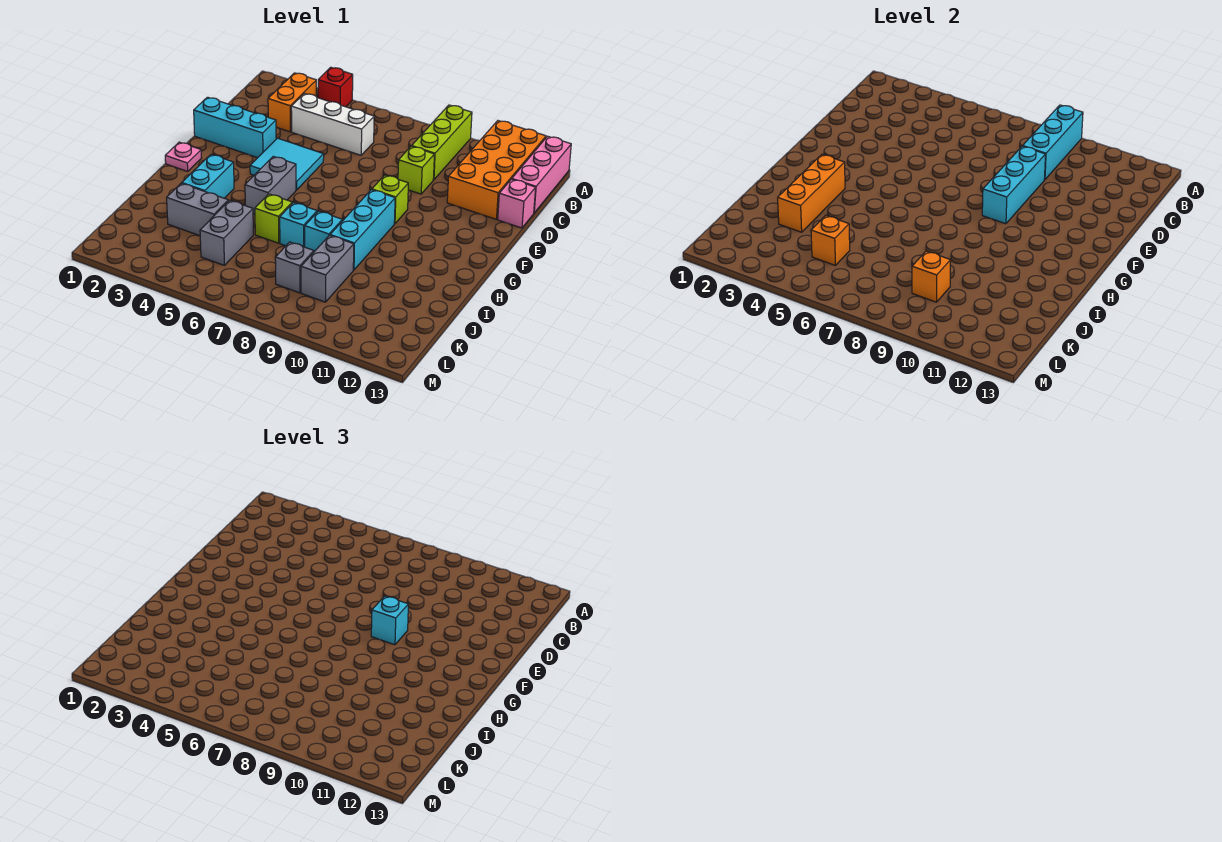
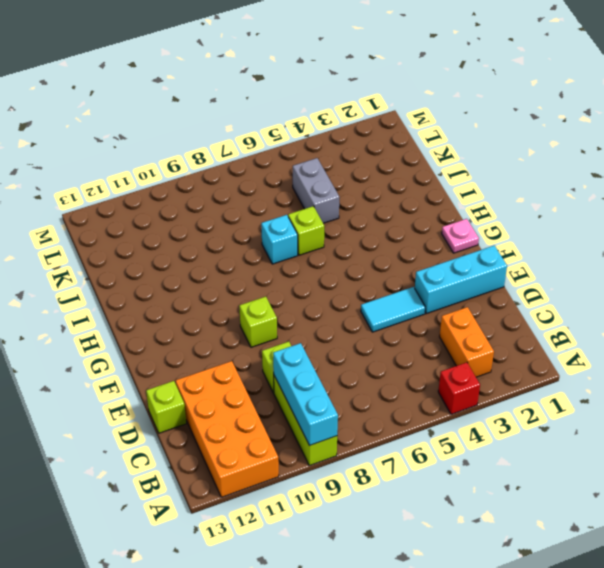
lime brick D13 level 1 -> pink brick D13 level 1
cyan tile E4:E5 level 1 -> cyan tile E4:F5 level 1
none -> pink brick A13:C13 level 1
none -> white brick C4:C6 level 1
none -> grey brick G5:H5 level 1

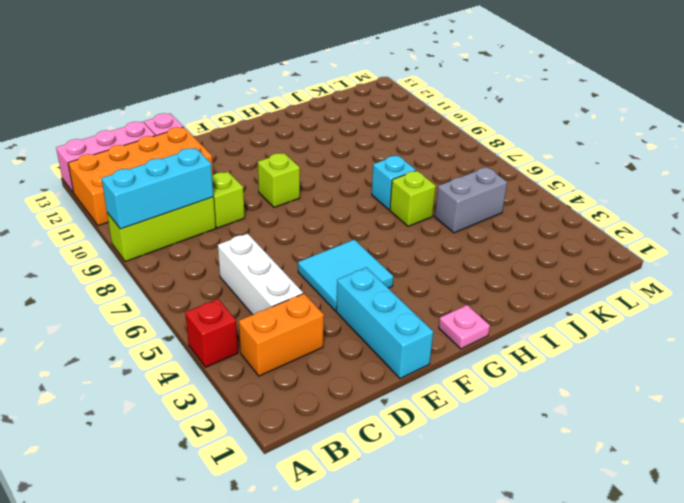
none -> grey brick G5:H5 level 1
none -> cyan brick G9:I9 level 1
none -> cyan brick H3:I3 level 1

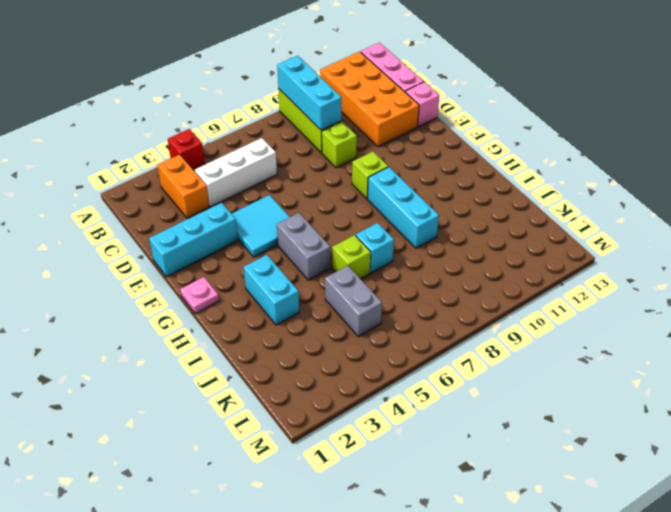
none -> cyan brick I8 level 1
none -> grey brick J3:J4 level 1
none -> grey brick J9:K9 level 1

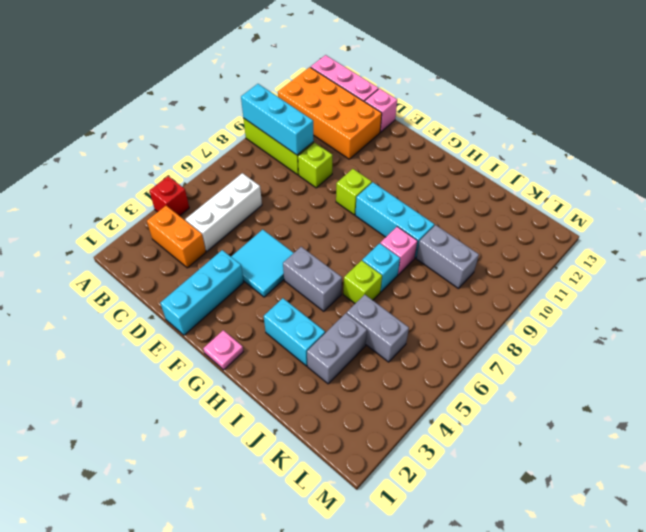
pink brick I8 level 1 -> cyan brick I8 level 1
none -> grey brick K8 level 1
none -> cyan brick D9:F9 level 2
none -> orange brick H3:J3 level 2

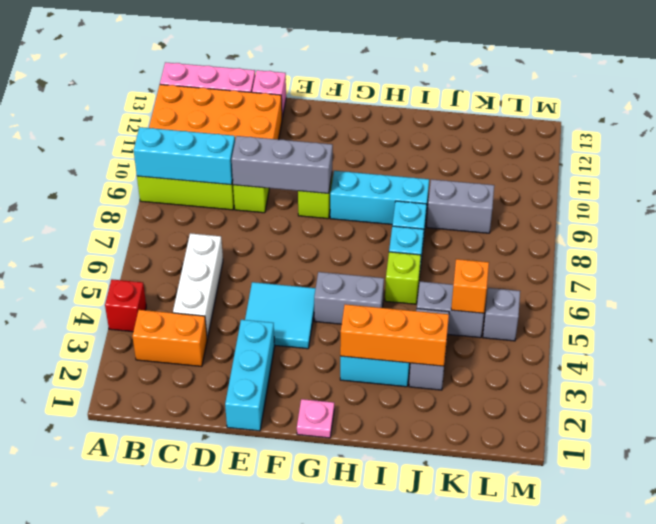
grey brick D9:F9 level 2 -> cyan brick D9:F9 level 2
grey brick L5 level 1 -> grey brick K8 level 1
none -> orange brick K9 level 2
none -> cyan brick F9 level 3

